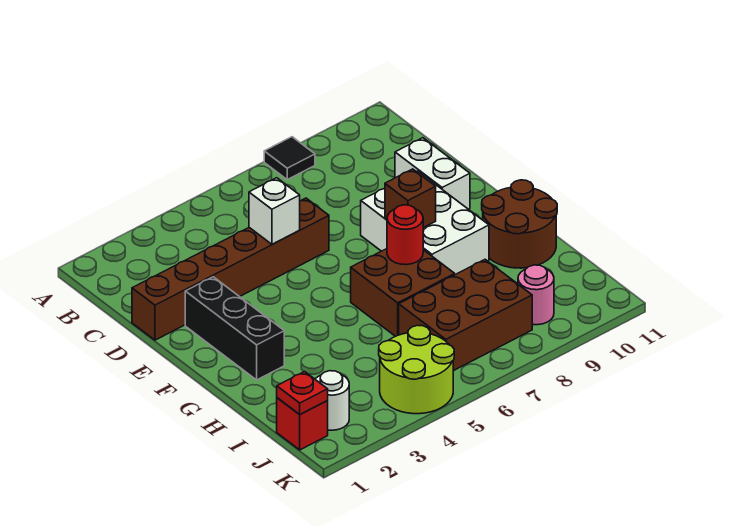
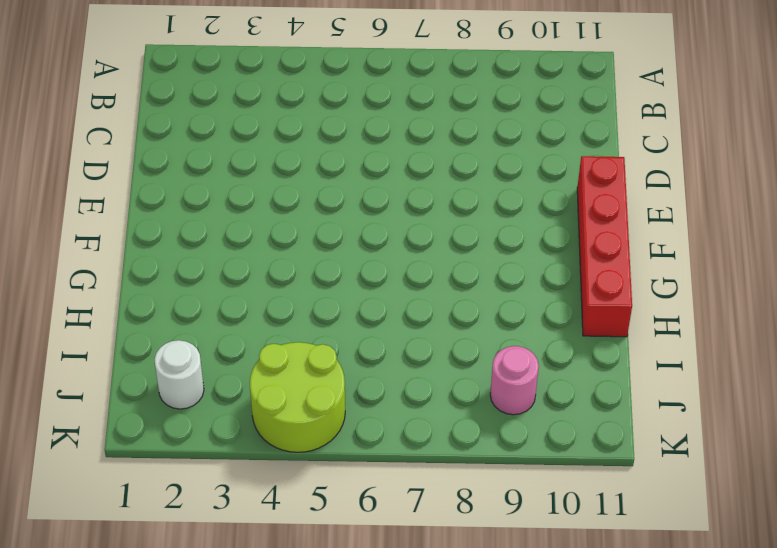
red brick E11:H11 level 1 -> brown round brick G10:H11 level 1
none -> black tile A8 level 1
none -> brown brick D1:D6 level 1
none -> white brick D10:E10 level 1

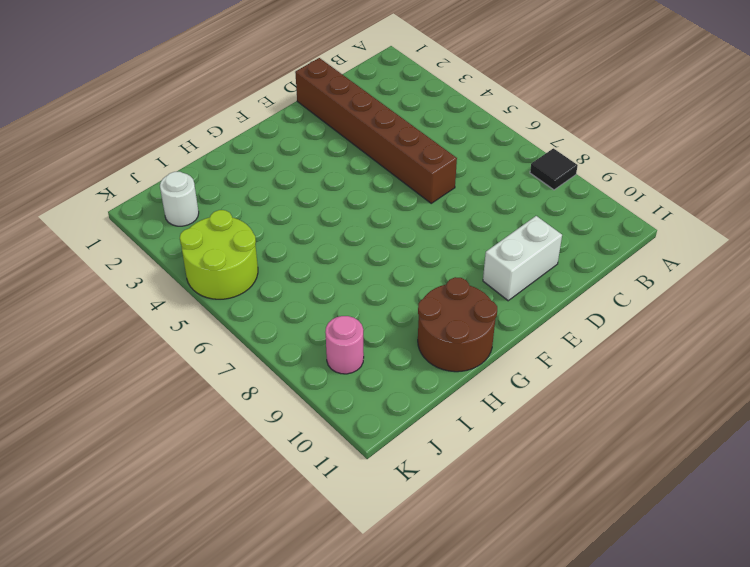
none -> black brick E2:G2 level 1
none -> white brick E8:G9 level 1
none -> brown brick G6:H7 level 1

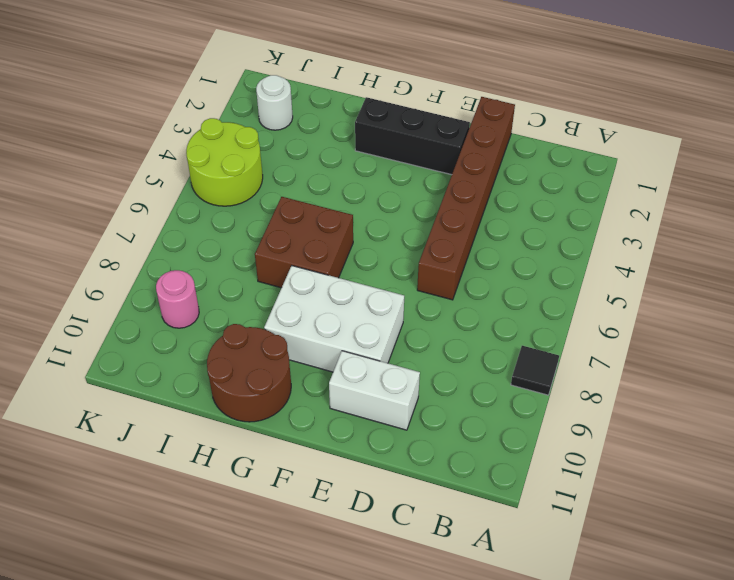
none -> brown brick I6:J8 level 1
none -> red brick J1 level 1
none -> white brick D5 level 2

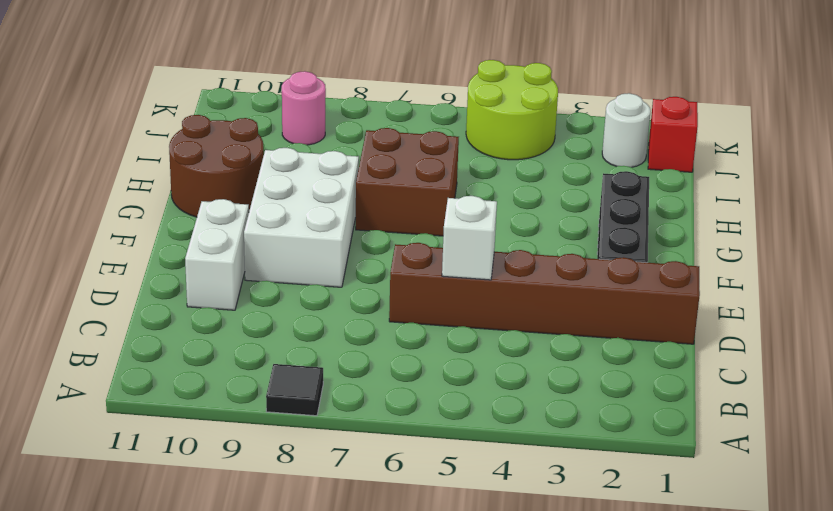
none -> brown brick I6:J8 level 1
none -> brown brick F8 level 2
none -> red round brick G7 level 2

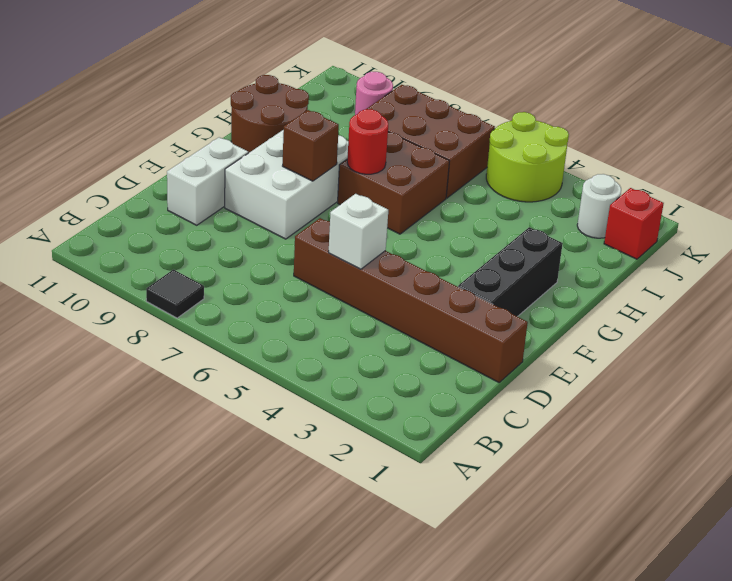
none -> red plate J1 level 2

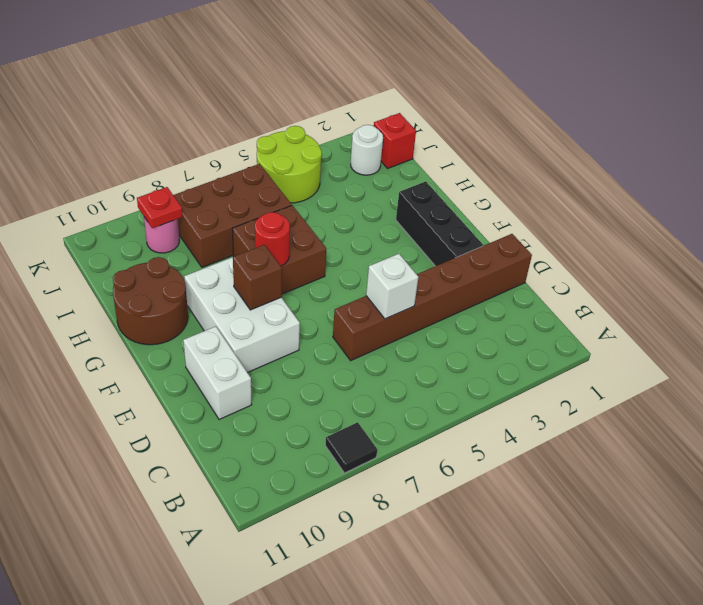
red plate J9 level 2 -> red plate J1 level 2

